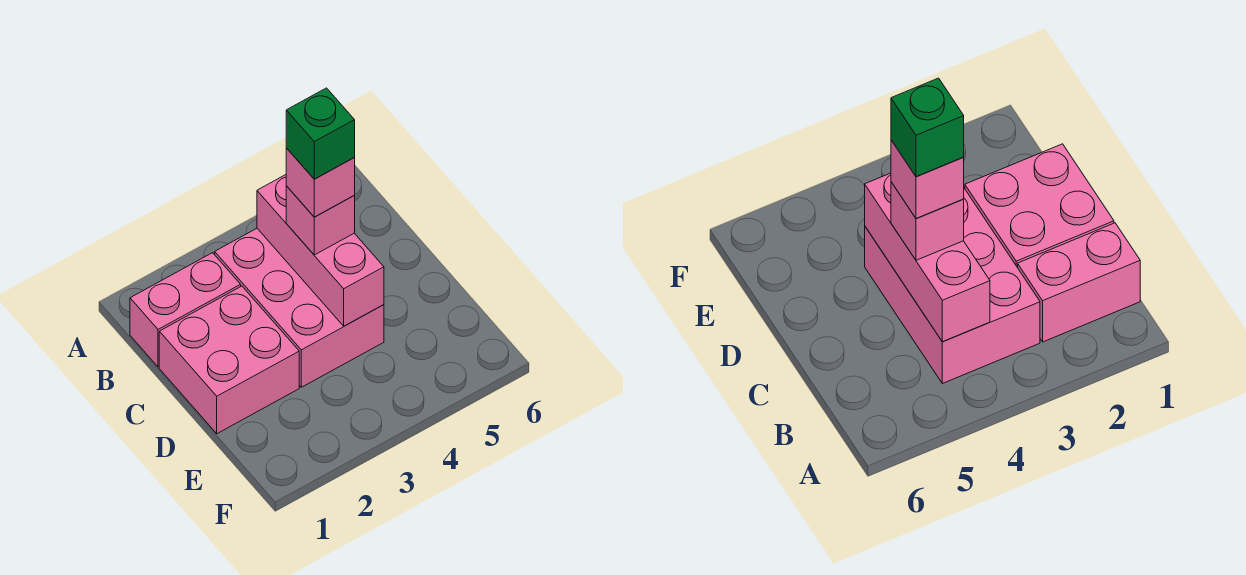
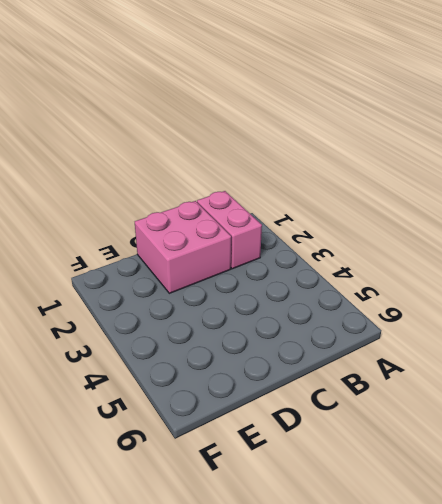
none -> pink brick B3:D4 level 1
none -> pink brick B4:D4 level 2

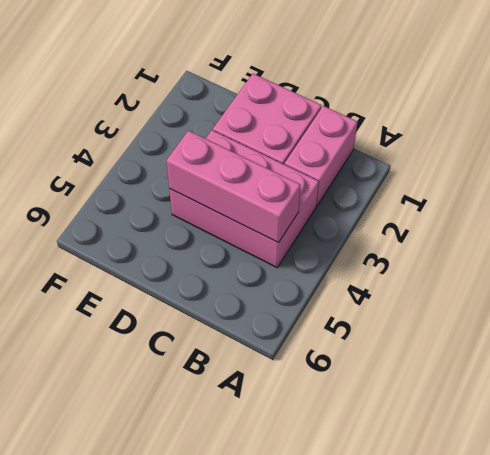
none -> pink brick C4 level 3
none -> pink brick C4 level 4

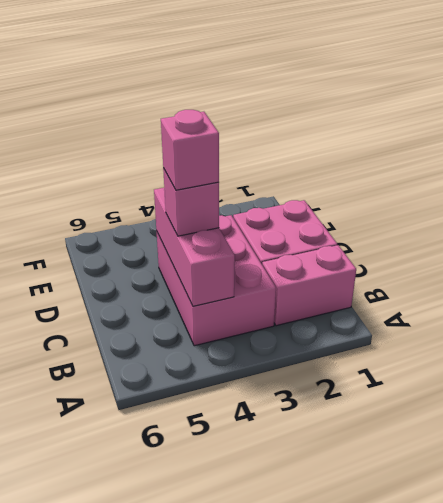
none -> green brick C4 level 5

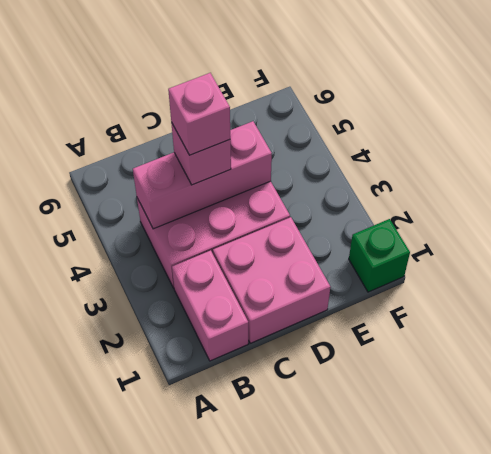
green brick F1 level 1 -> green brick C4 level 5

